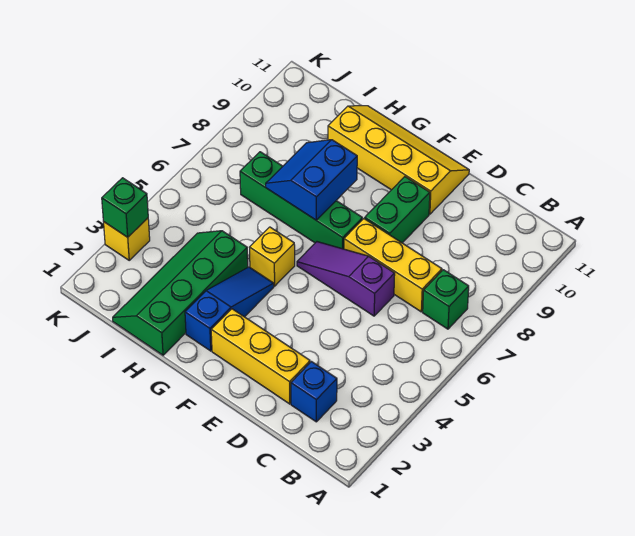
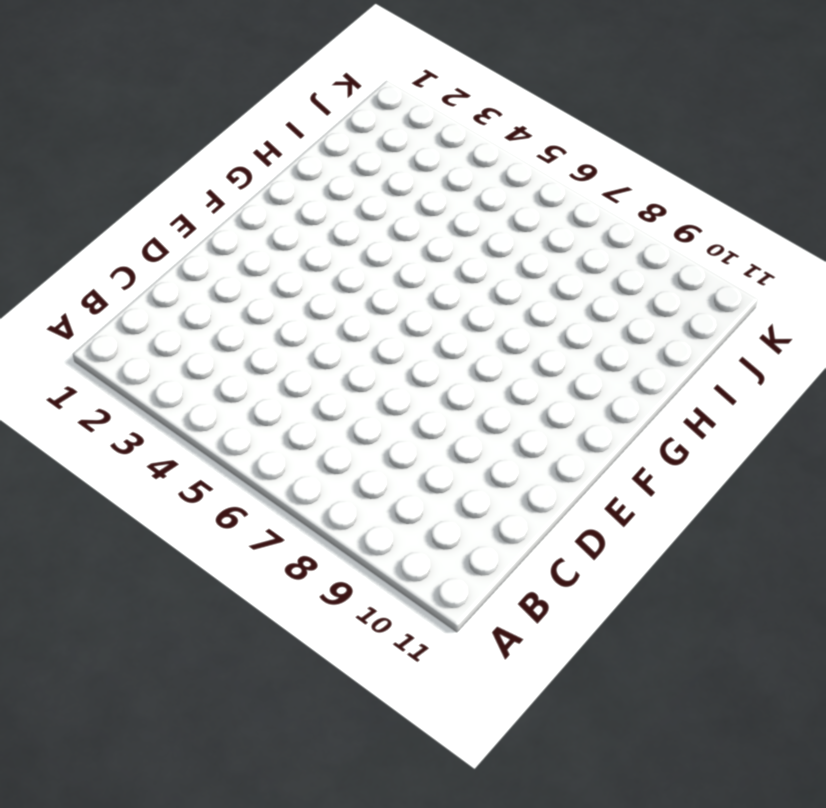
none -> green brick B7 level 1
none -> blue brick C2 level 1
none -> yellow brick C7:E7 level 1

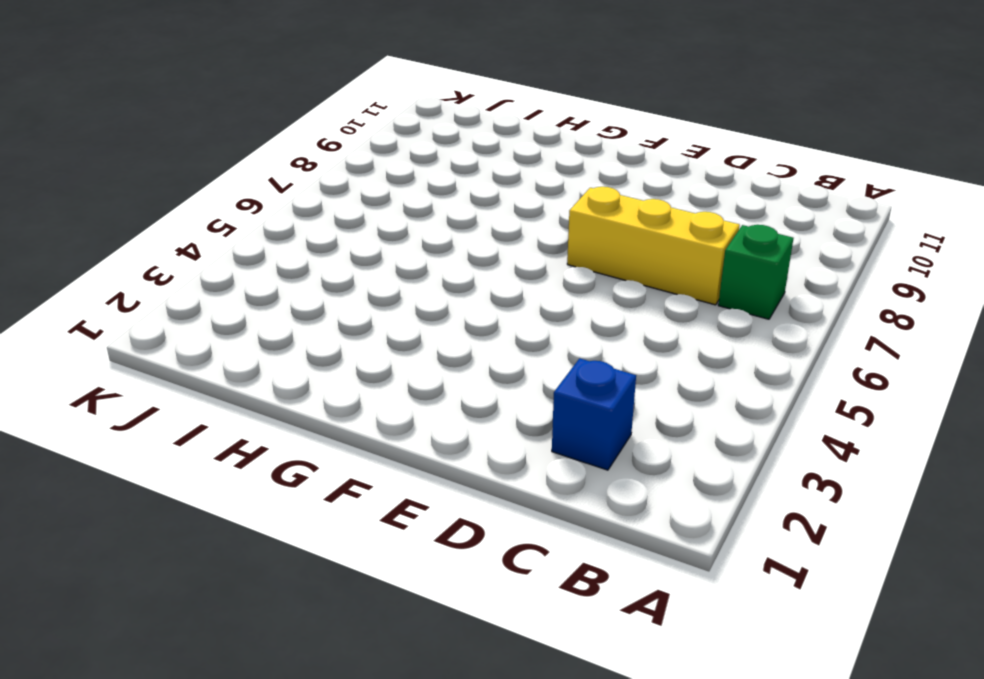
none -> yellow brick D2:F2 level 1
none -> purple slope D6:F6 level 1 top D
none -> green brick E8:E9 level 1

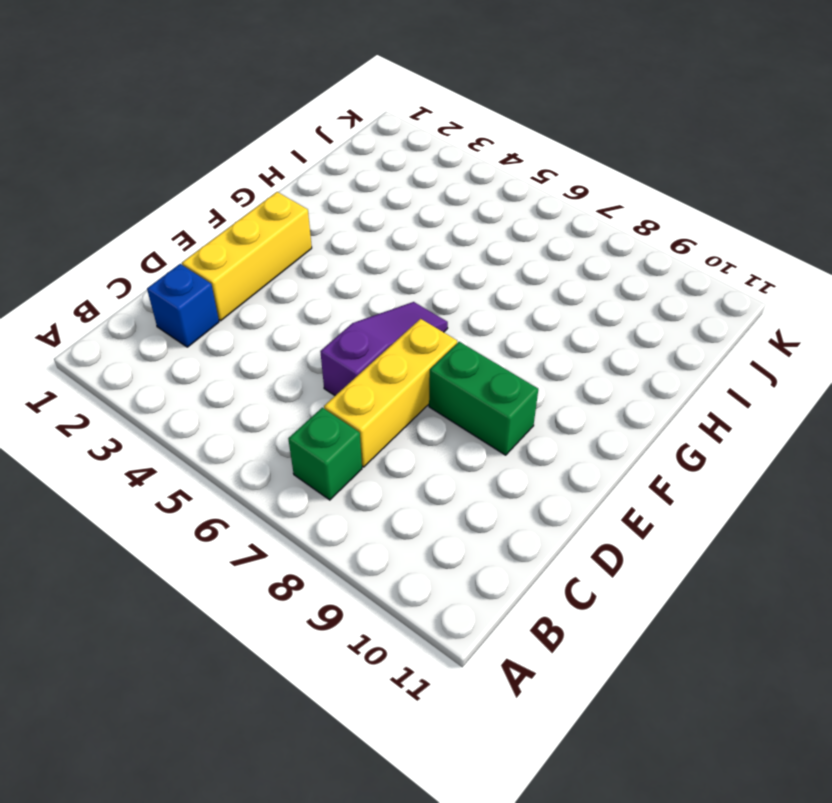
none -> yellow slope E10:H11 level 1 top 10
none -> green brick F7:I7 level 1
none -> blue slope G2:G4 level 1 top 2

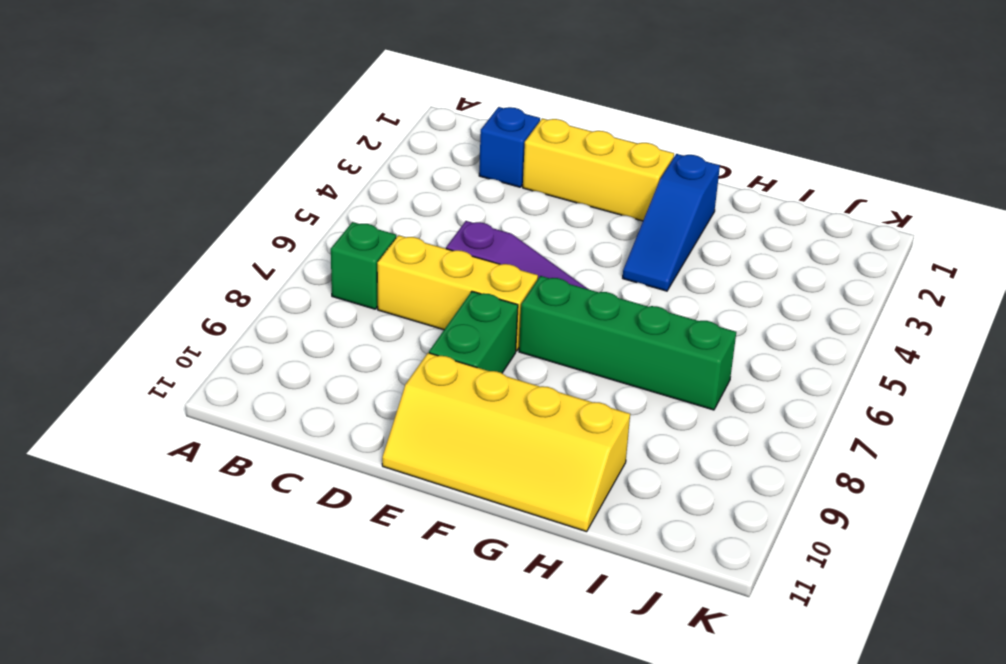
none -> yellow brick G5 level 1
none -> green slope H1:I4 level 1 top H
none -> yellow brick K3 level 1

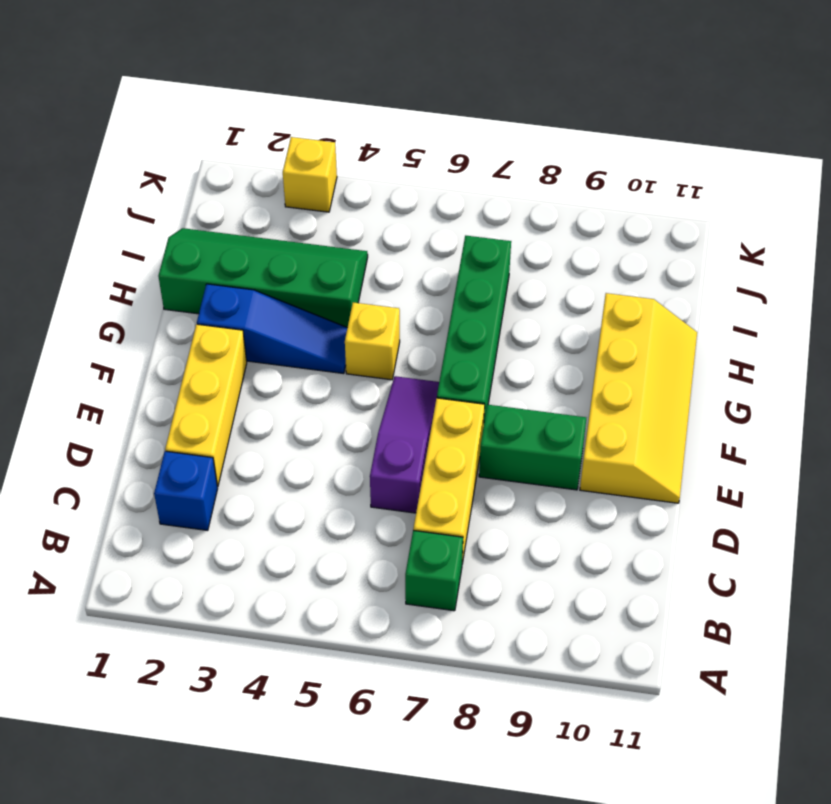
none -> blue slope G7:H8 level 2 top G
none -> green brick K3 level 2

